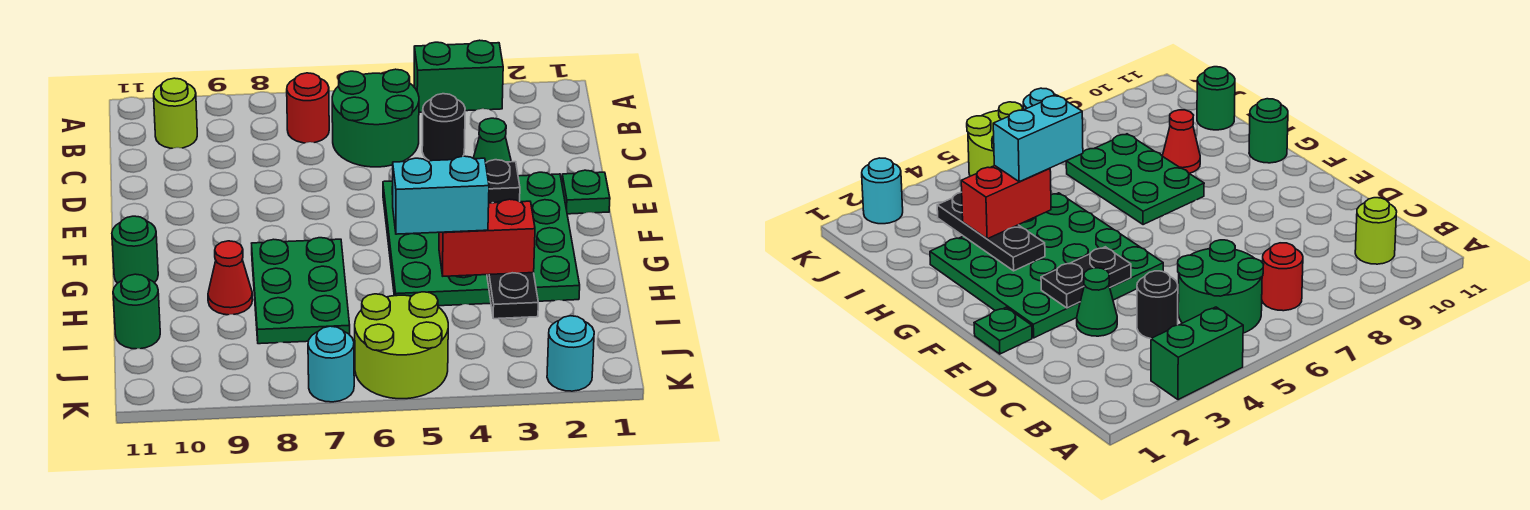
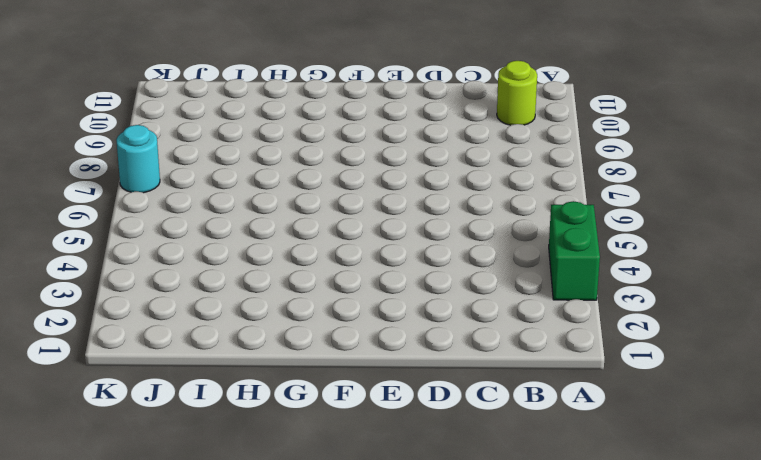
none -> green round brick B5:C6 level 1
none -> red round brick B7 level 1
none -> black round brick C4 level 1

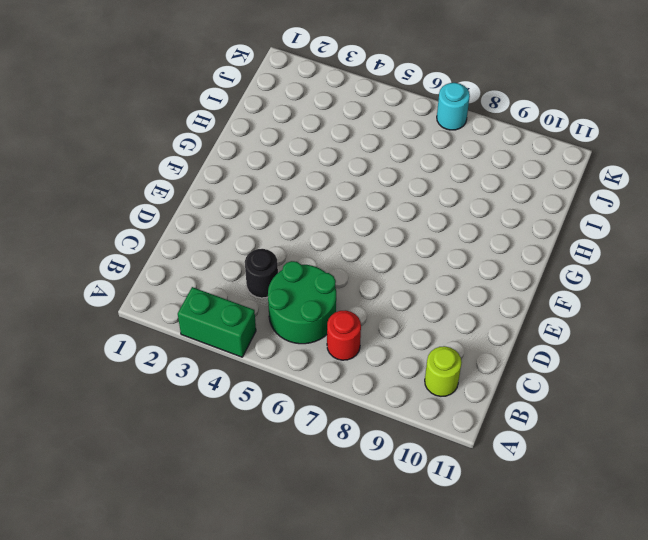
none -> green cone D3 level 1
none -> green plate E1 level 1
none -> green plate E2:H5 level 1

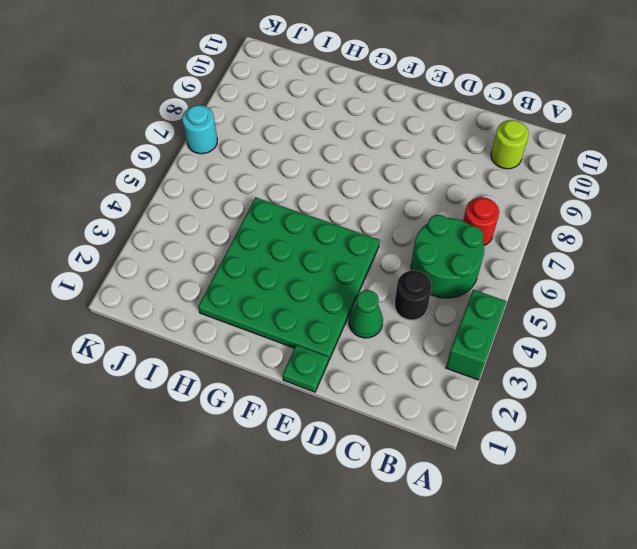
none -> green plate G7:I8 level 1
none -> green round brick G11 level 1
none -> red cone H9 level 1

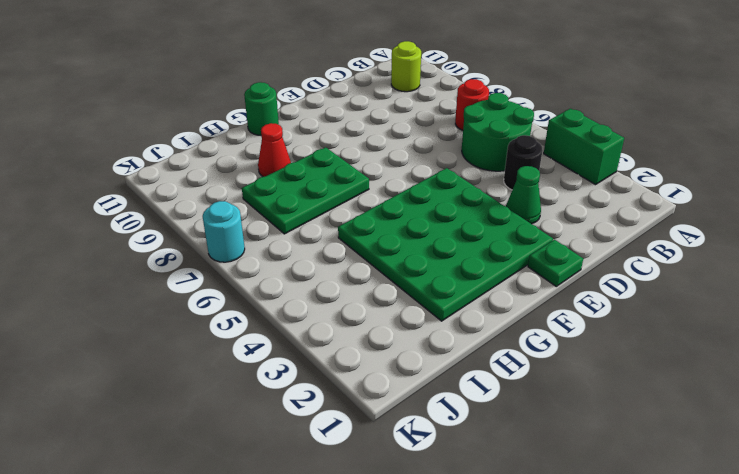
none -> green round brick I11 level 1
none -> lime round brick J5:K6 level 1
none -> cyan round brick K2 level 1

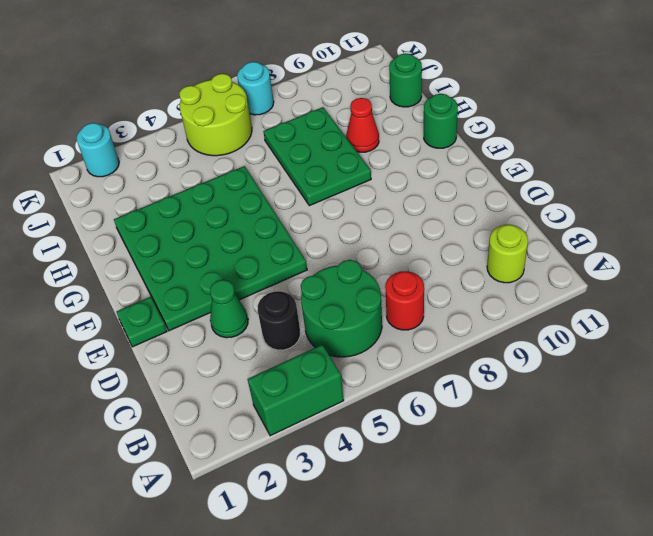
none -> black plate E3:E4 level 2
none -> black plate G3:I3 level 2
none -> red brick H3:H4 level 3

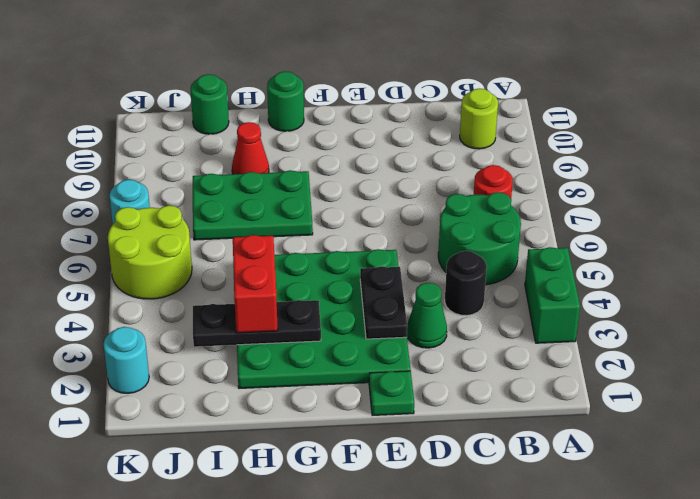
none -> cyan brick H4:H5 level 4

